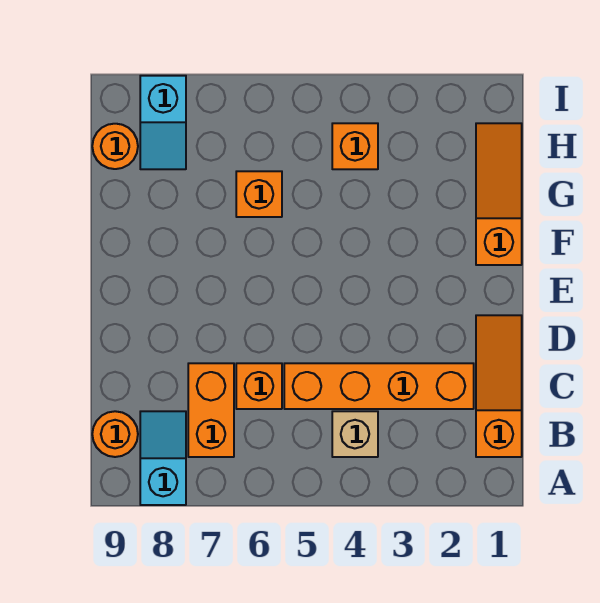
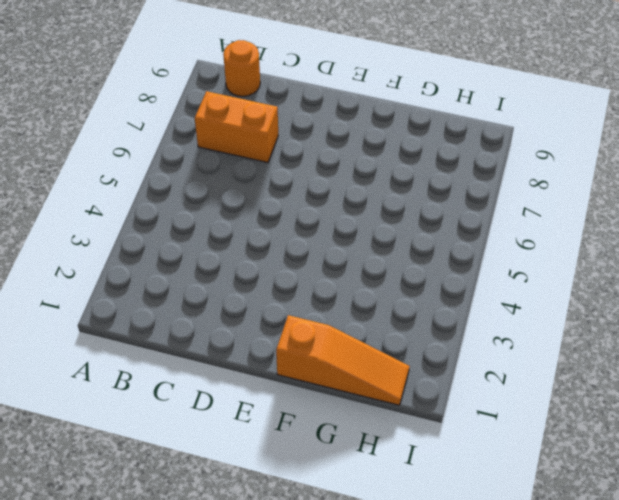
none -> cyan slope A8:B8 level 1 top A
none -> orange slope B1:D1 level 1 top B
none -> tan brick B4 level 1

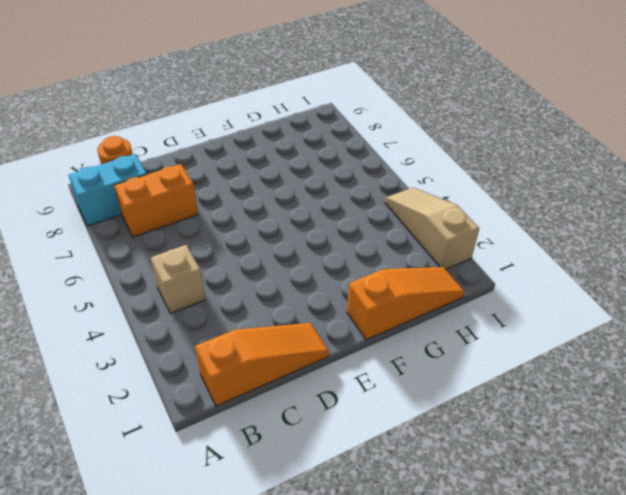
cyan brick A8:B8 level 1 -> cyan slope A8:B8 level 1 top A
tan slope I2:I4 level 1 top 2 -> none
none -> orange brick C2:C5 level 1
none -> orange brick C6 level 1
none -> orange brick G6 level 1

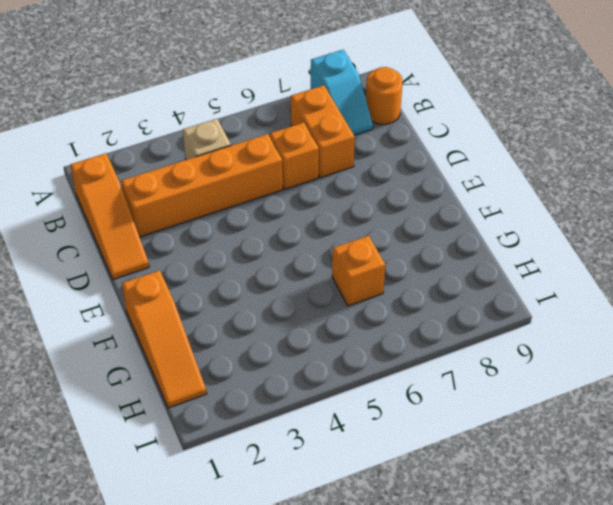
none -> orange brick H4 level 1
none -> cyan slope H8:I8 level 1 top I
none -> orange round brick H9 level 1

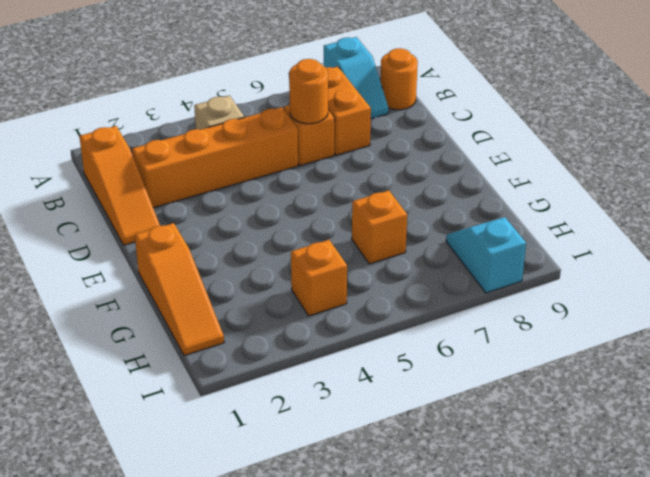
orange round brick C6 level 2 -> orange round brick H9 level 1

